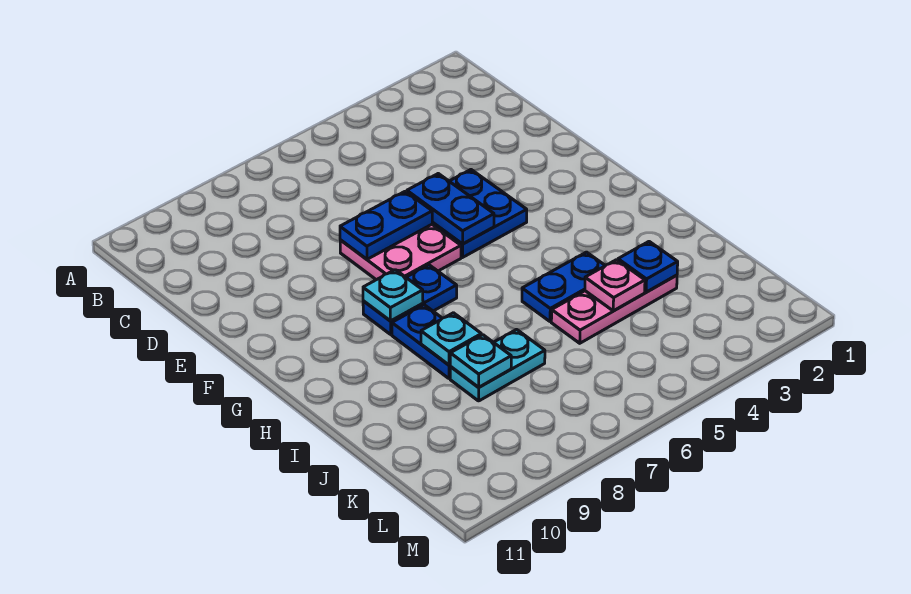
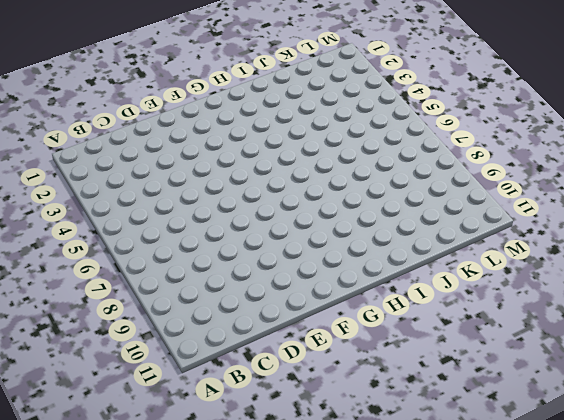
none -> blue plate E4:F5 level 1
none -> pink plate E6:F7 level 1
none -> blue plate G7:G8 level 1

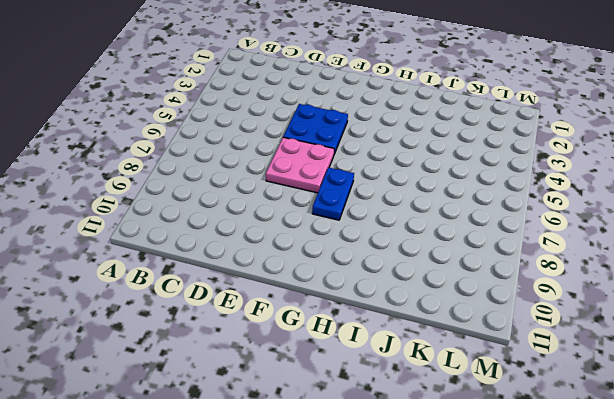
none -> blue plate H8:I8 level 1
none -> blue plate I4:I5 level 1
none -> pink plate J3:J5 level 1

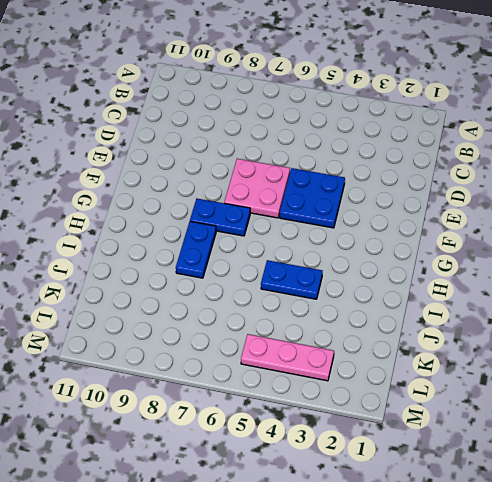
pink plate L3:L5 level 1 -> pink plate J3:J5 level 1
none -> cyan plate J7:J8 level 1
none -> blue plate E5:F5 level 2
none -> blue plate E6:E7 level 2

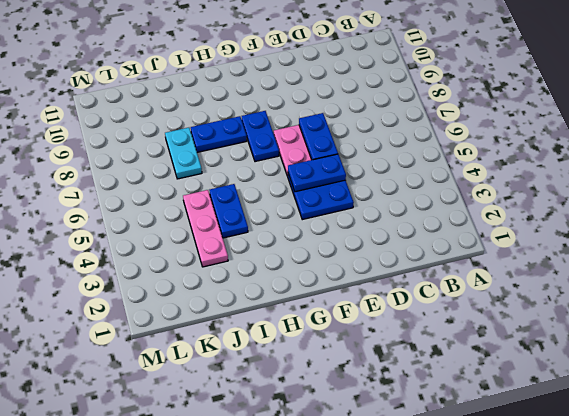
none -> cyan plate G8 level 2
none -> cyan plate I8 level 2
none -> blue plate J3 level 2

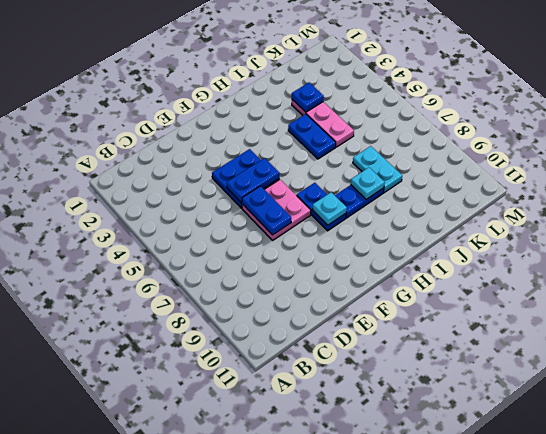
none -> pink plate J4 level 2
none -> cyan plate J8 level 2

